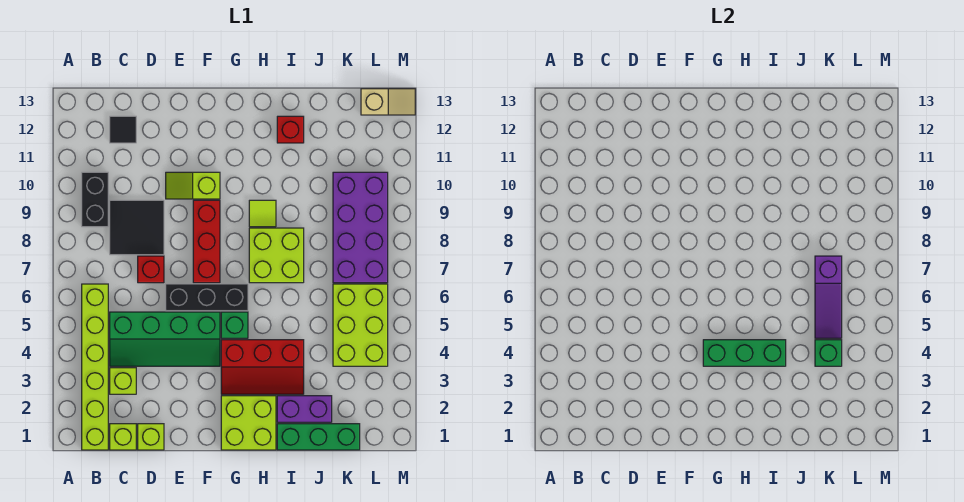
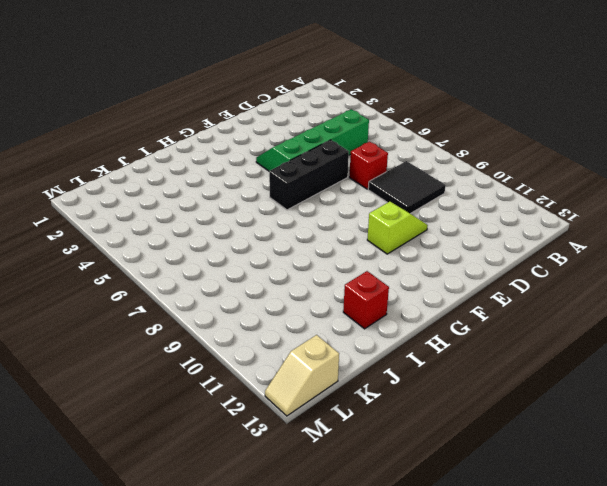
none -> lime brick B1:B6 level 1
none -> black brick B9:B10 level 1
none -> lime brick C1 level 1

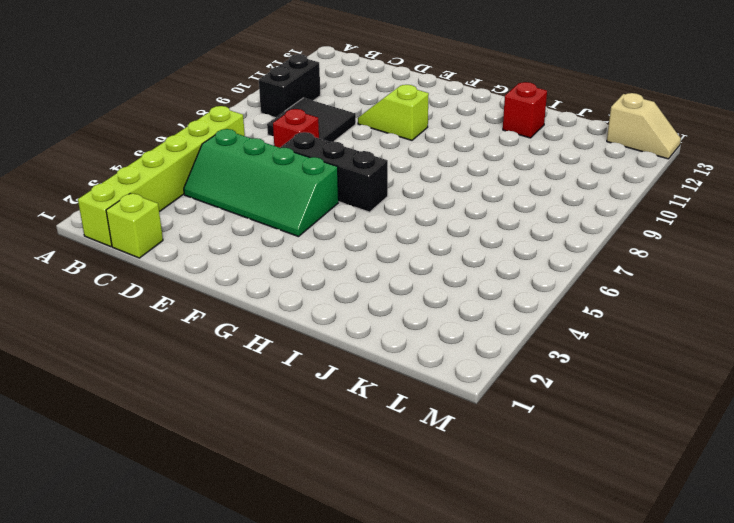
none -> lime brick C3 level 1
none -> black tile C12 level 1
none -> lime brick D1 level 1

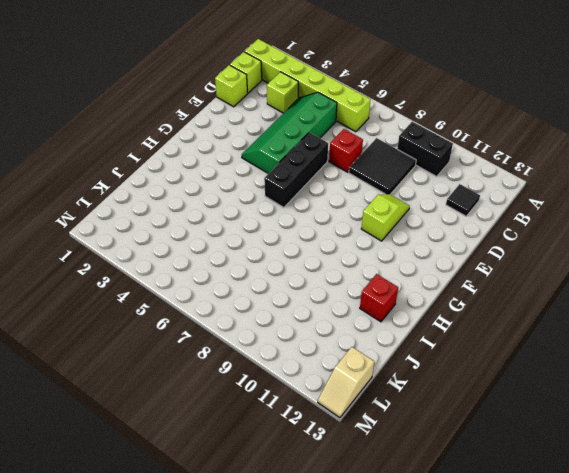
none -> red brick F7:F9 level 1
none -> lime brick G1:H2 level 1
none -> red slope G3:I4 level 1 top 4

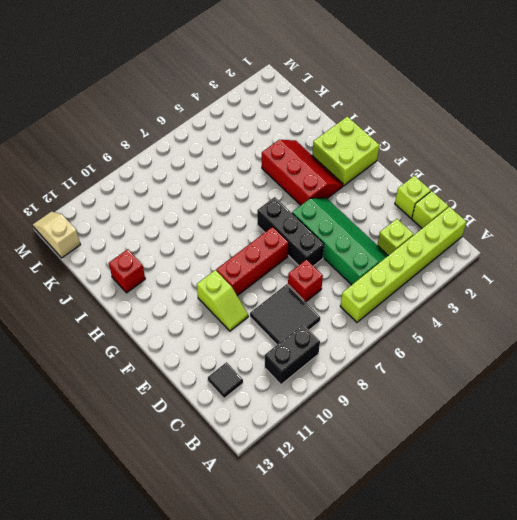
none -> green brick G5 level 1
none -> lime brick H7:I8 level 1
none -> lime tile H9 level 1

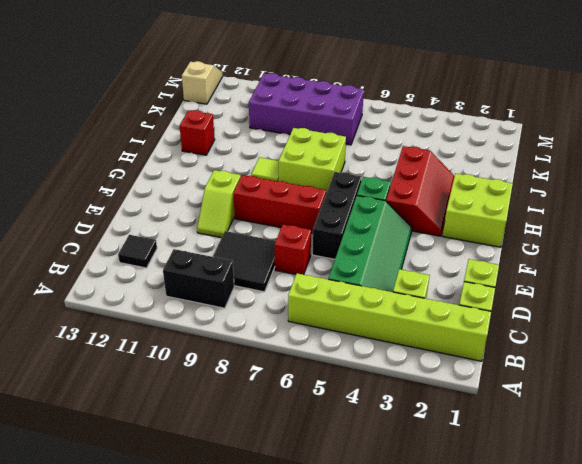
none -> green brick I1:K1 level 1
none -> purple brick I2:J2 level 1
none -> lime brick K4:L6 level 1

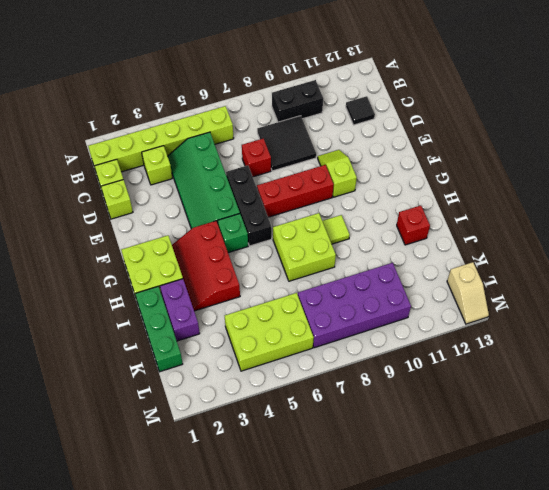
none -> green brick G4:I4 level 2
none -> green brick K4 level 2
none -> purple slope K5:K7 level 2 top 7

